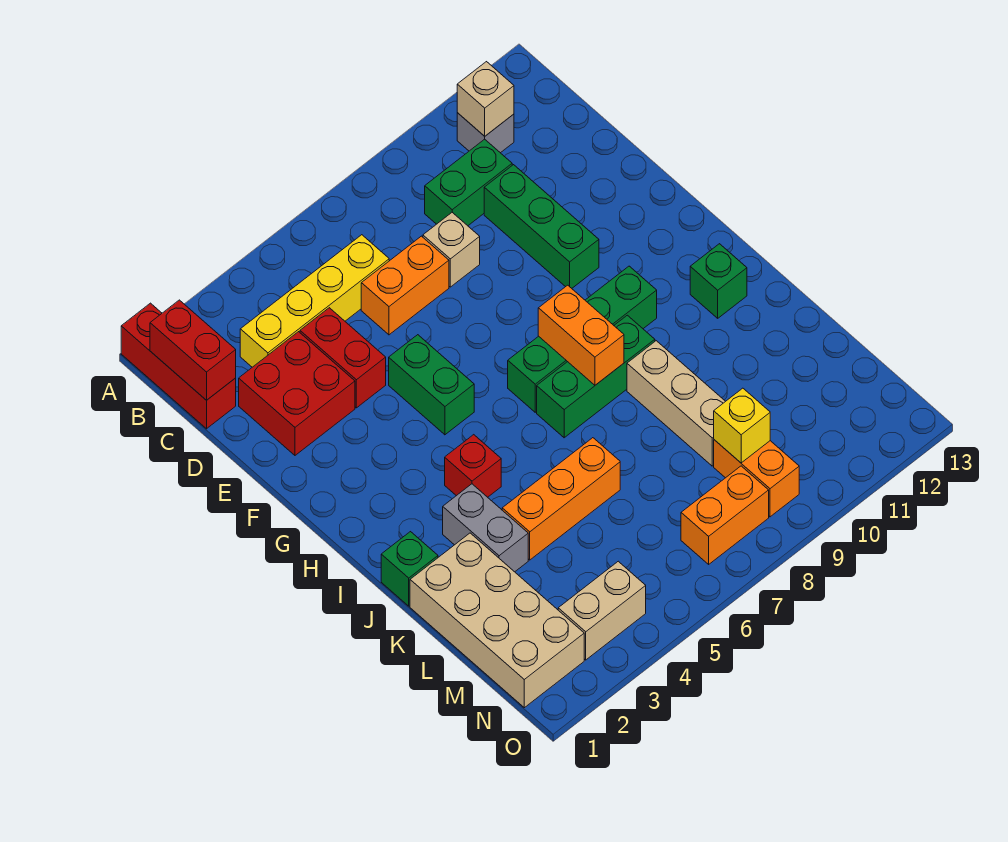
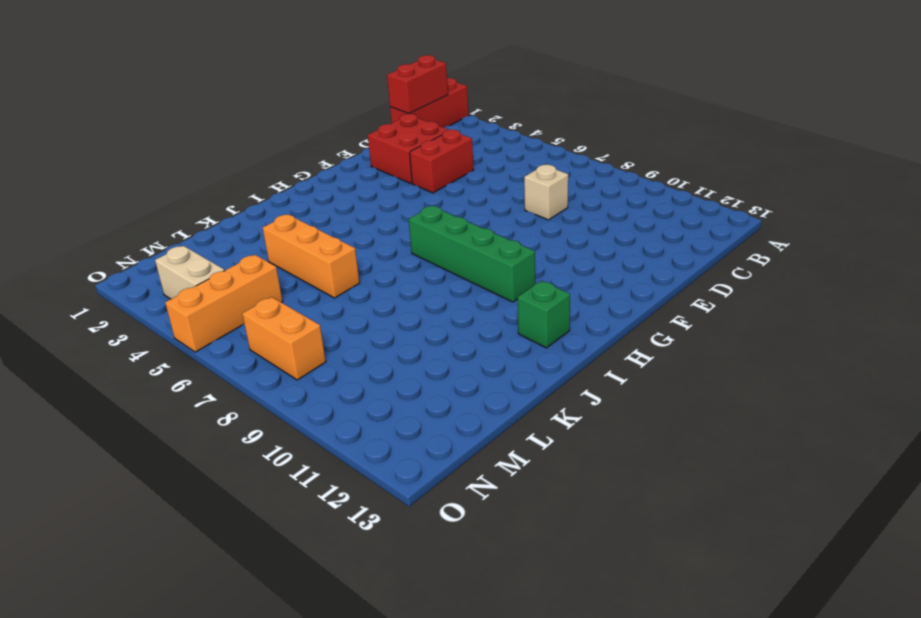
orange brick M5:O5 level 1 -> none
none -> grey brick B11 level 1
none -> yellow brick C3:C6 level 1
none -> green brick C9:C10 level 1

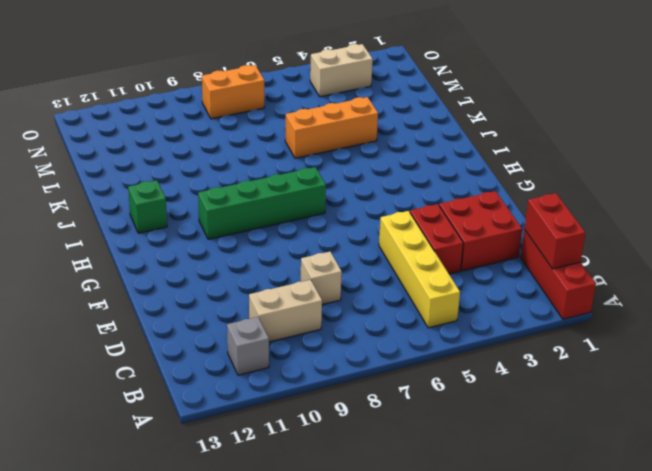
yellow brick B5:E5 level 1 -> yellow brick C3:C6 level 1
tan brick C9:C10 level 1 -> green brick C9:C10 level 1
none -> orange brick D6:D7 level 1
none -> green brick D10:F10 level 1
none -> green brick F5:G5 level 1

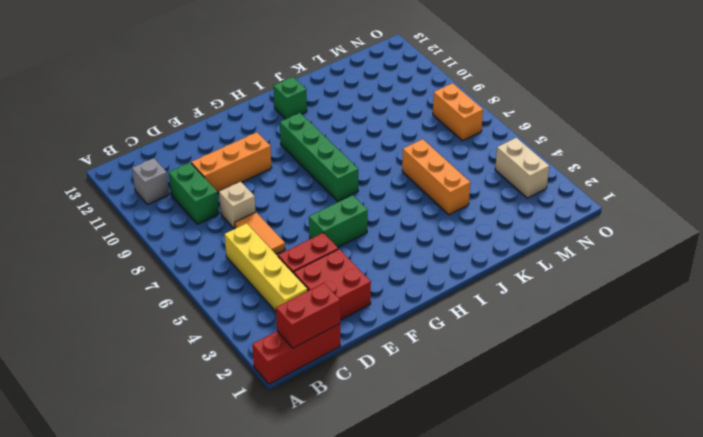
orange tile D6:D7 level 1 -> orange brick D6:D7 level 1
orange brick D10:F10 level 1 -> green brick D10:F10 level 1
none -> red brick I4 level 1
none -> green brick I7:I9 level 1
none -> green brick J1 level 1

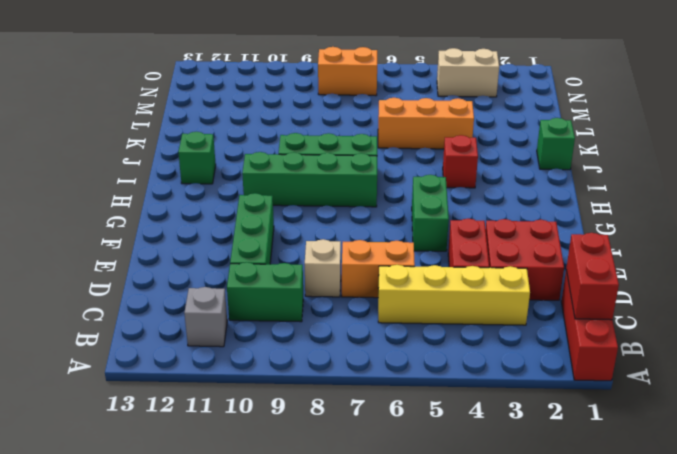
none -> grey brick J3:K3 level 1
none -> tan brick J9:L9 level 1
none -> tan brick K1:N2 level 1

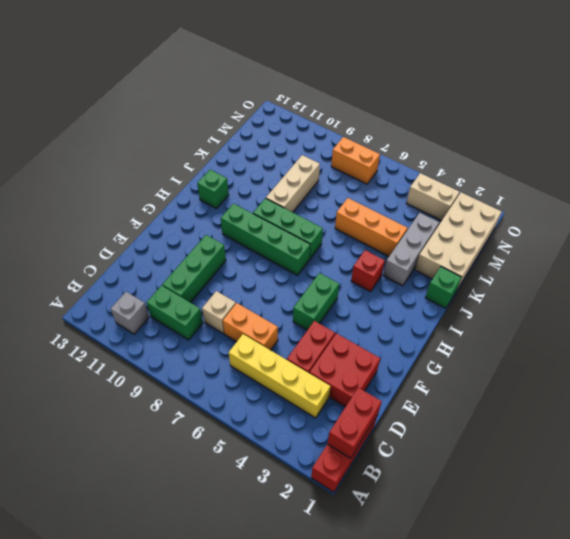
grey brick J3:L3 level 1 -> grey brick J3:K3 level 1
none -> orange brick M9:N9 level 1
none -> tan brick B11 level 2
none -> orange brick H8:I8 level 2

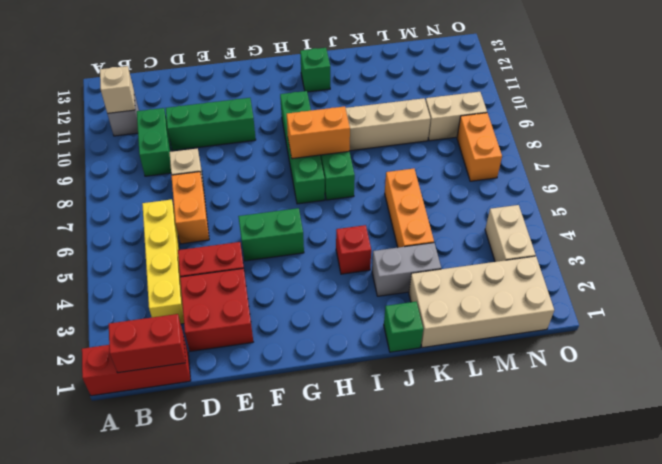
tan brick M9:N9 level 1 -> orange brick M9:N9 level 1
none -> yellow brick M9 level 2

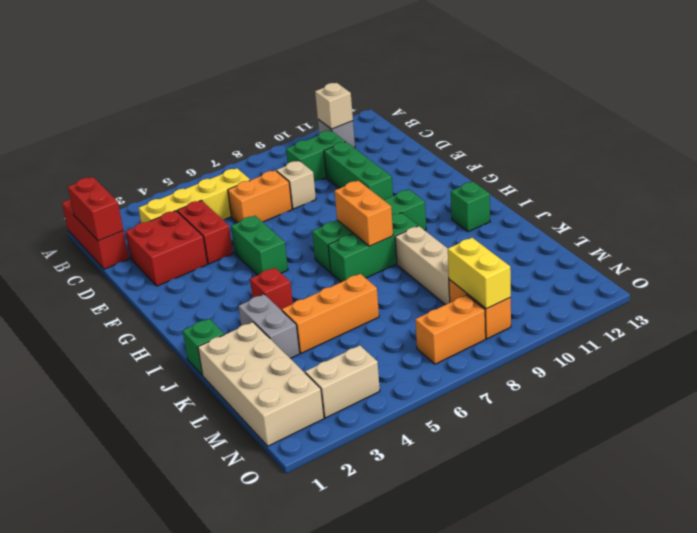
yellow brick M9:N9 level 2 -> yellow brick M9 level 2

